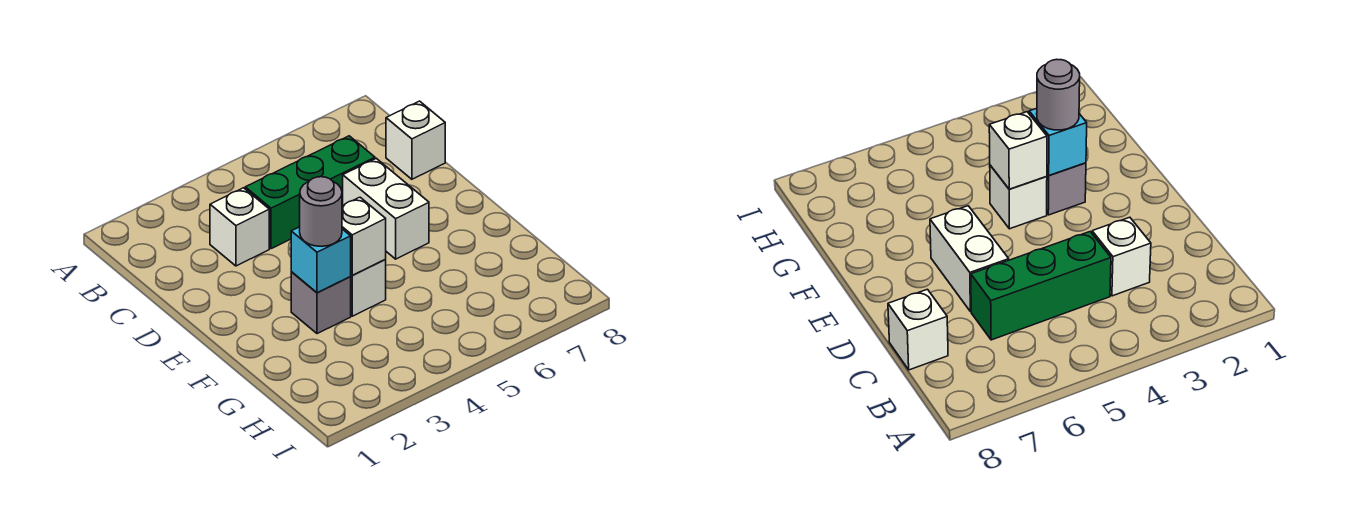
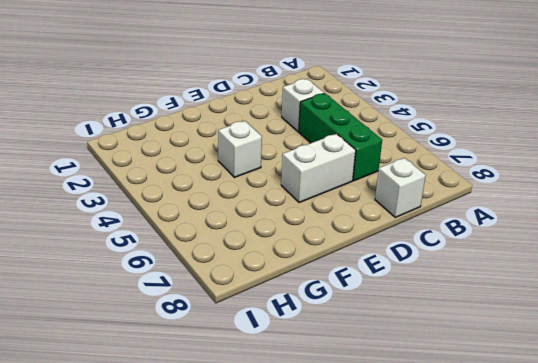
none -> grey brick F3 level 1
none -> cyan brick F3 level 2

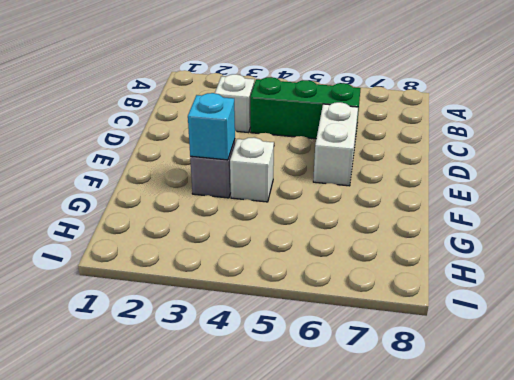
none -> white brick C8 level 1
none -> white brick F4 level 2

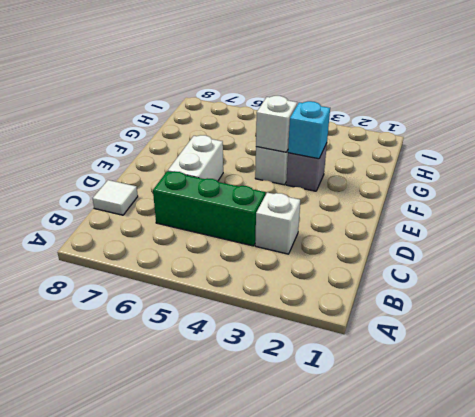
white tile C8 level 1 -> white brick C8 level 1
none -> grey round brick F3 level 3

